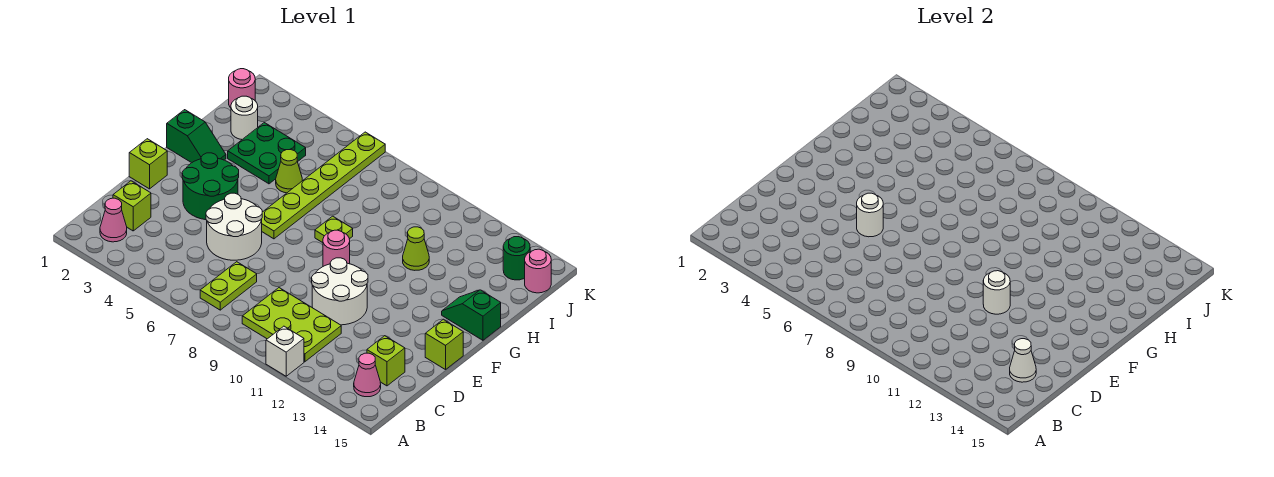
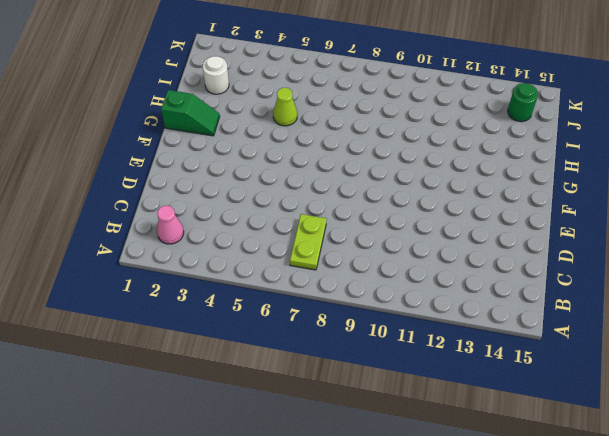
none -> white brick A11 level 1
none -> lime plate B9:C11 level 1
none -> pink cone B14 level 1

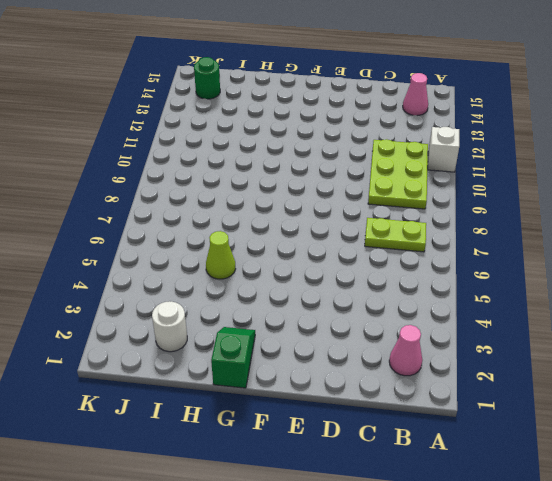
none -> lime brick C2 level 1
none -> lime brick C14 level 1
none -> white round brick D5:E6 level 1

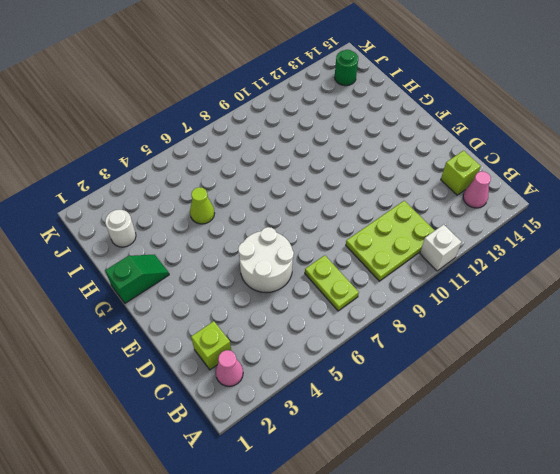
none -> white round brick D10:E11 level 1
none -> lime brick E1 level 1
none -> green round brick E3:F4 level 1

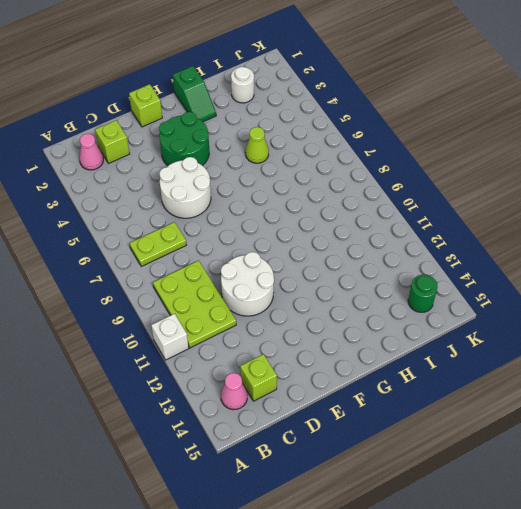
none -> lime brick E15 level 1
none -> lime plate F6:K6 level 1
none -> pink round brick F9 level 1

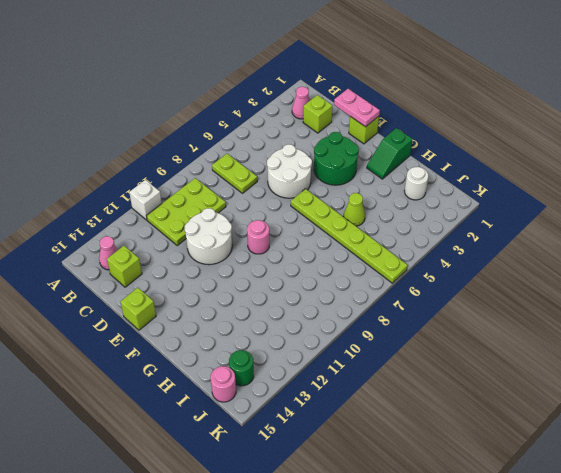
pink plate D1:E1 level 2 -> none
none -> lime plate G8 level 1
none -> green slope G14:G15 level 1 top 15
none -> green plate H3:I4 level 1

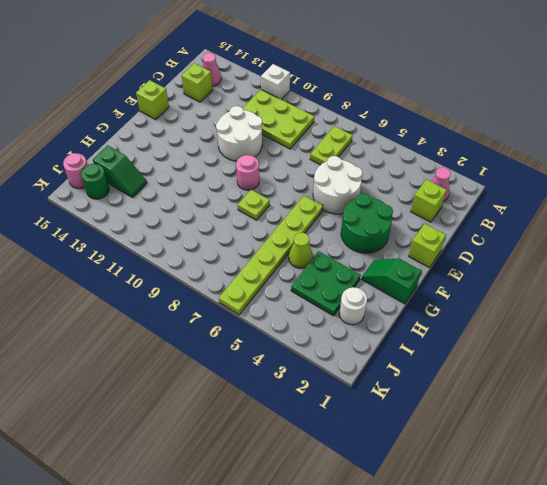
green slope I13:I14 level 1 top 14 -> green slope G14:G15 level 1 top 15
none -> lime cone H11 level 1
none -> pink round brick J1 level 1
none -> white cone C14 level 2

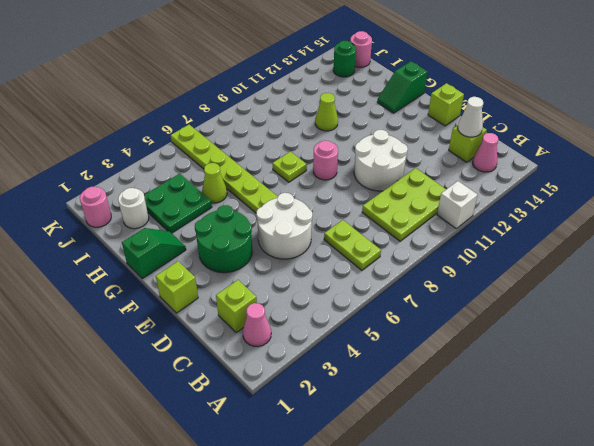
none -> white round brick E5 level 2
none -> white round brick E11 level 2

